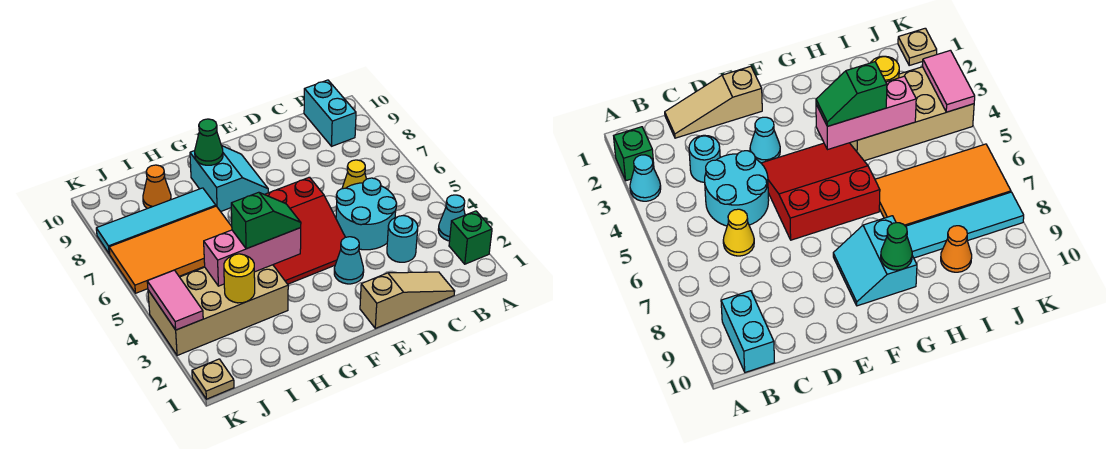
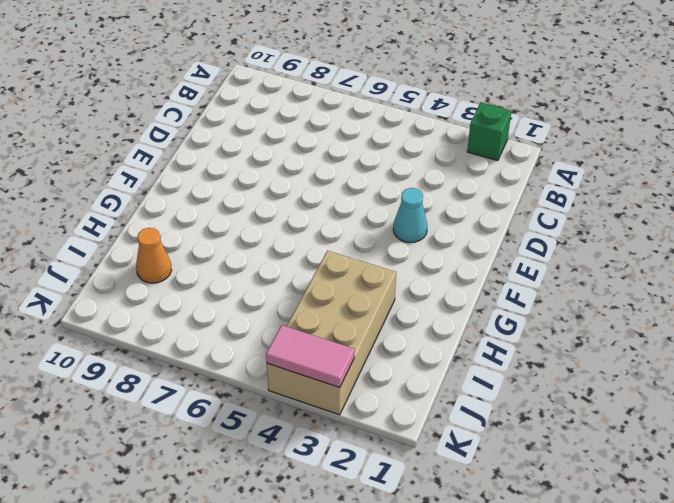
none -> cyan cone A3 level 1
none -> cyan brick B9:B10 level 1
none -> tan slope C1:E1 level 1 top E

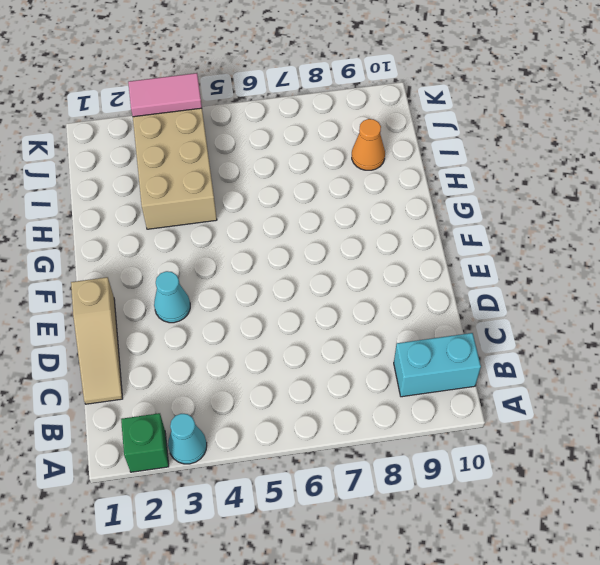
none -> cyan round brick C3 level 1
none -> cyan round brick C4:D5 level 1
none -> yellow cone C6 level 1

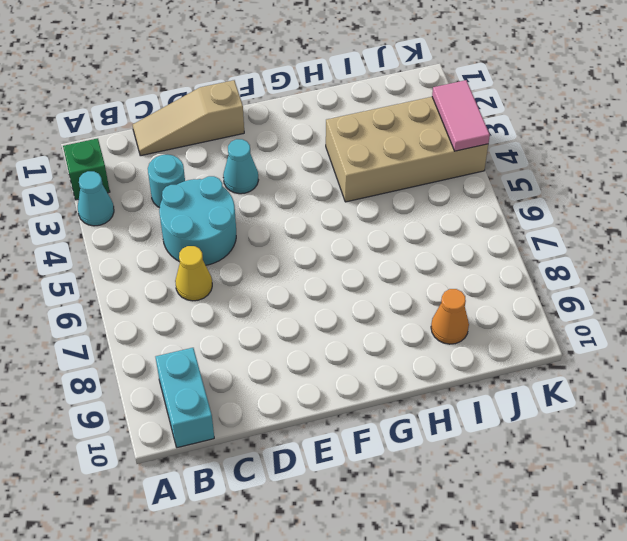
none -> red slope E4:G6 level 1 top 6
none -> cyan slope F8:G9 level 1 top G
none -> orange tile H6:K7 level 1

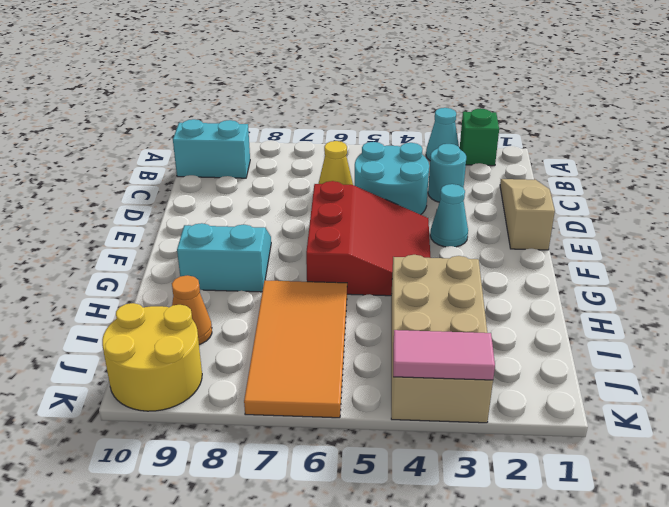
yellow round brick J9:K10 level 1 -> none
none -> cyan tile H8:K8 level 1
none -> tan plate K1 level 1
none -> pink brick G4:I4 level 2

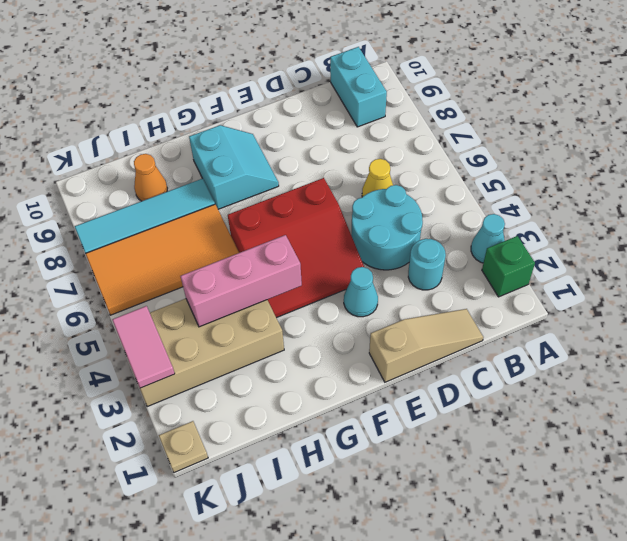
none -> green cone G9 level 2
none -> yellow round brick I3 level 2
none -> green slope G4:H4 level 3 top H

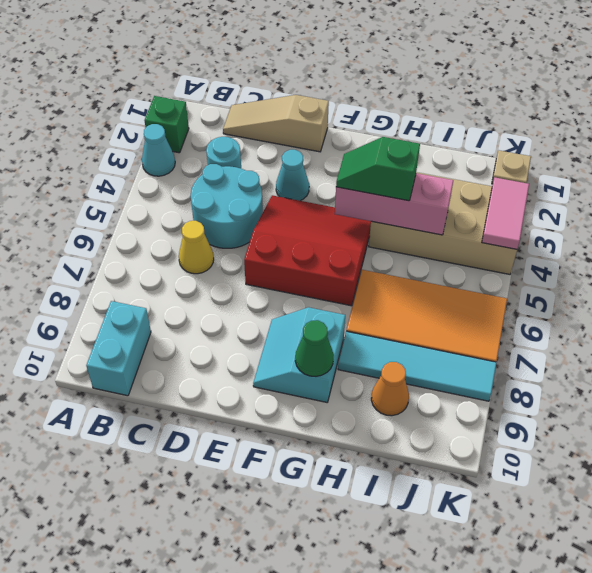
none -> yellow round brick I3 level 2

